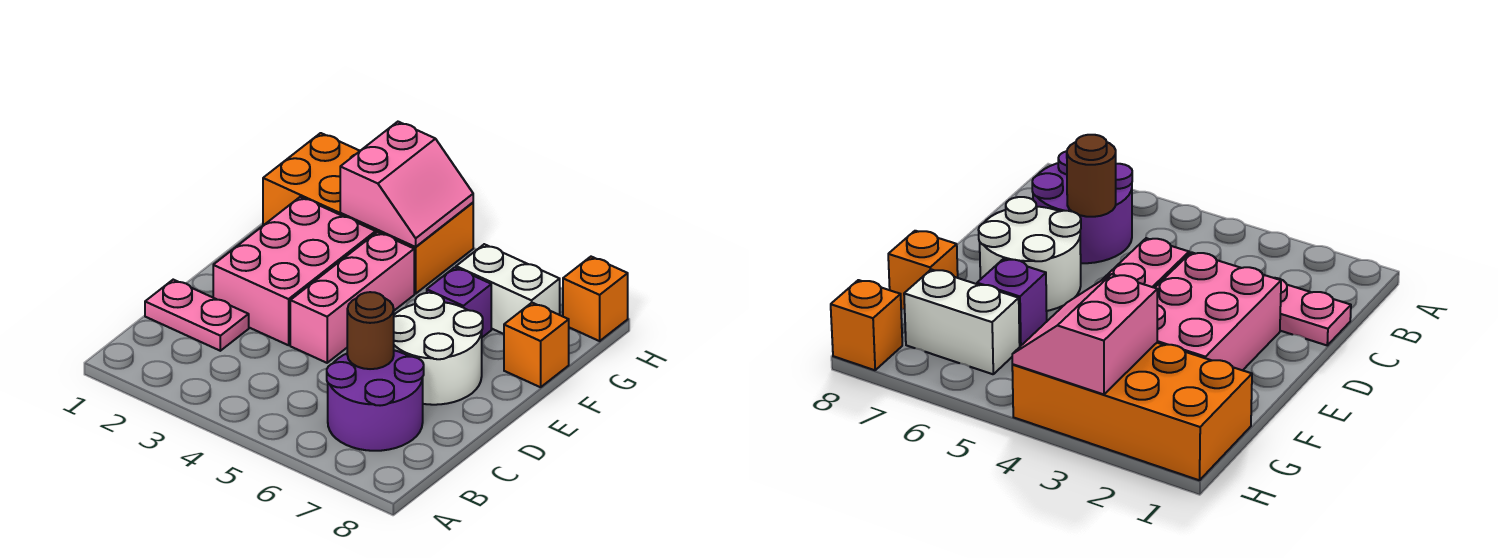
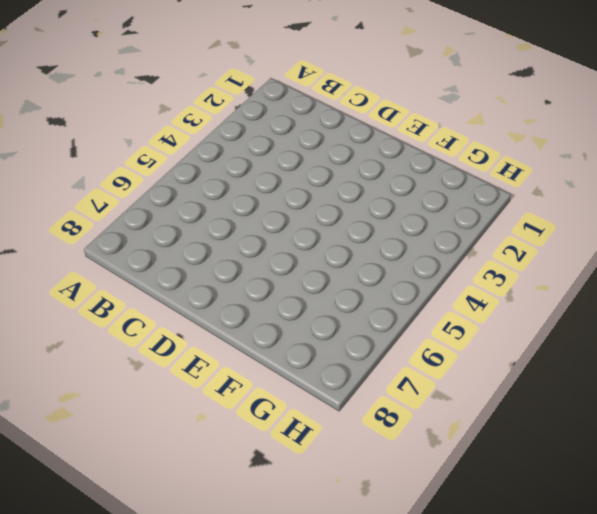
none -> purple round brick B6:C7 level 1
none -> pink plate C1:C2 level 1
none -> pink brick D2:F3 level 1

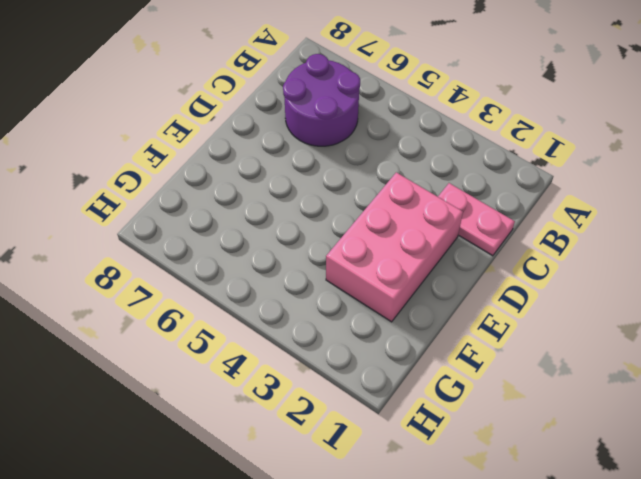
none -> pink brick D4:F4 level 1
none -> white round brick D6:E7 level 1
none -> purple brick F6 level 1

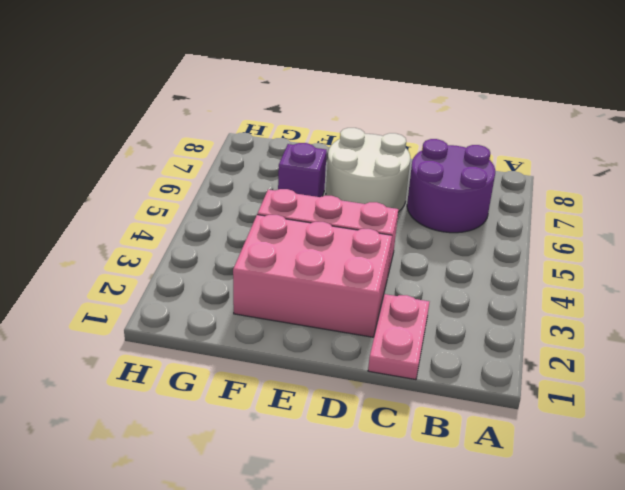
none -> orange brick F8 level 1
none -> orange brick G1:H4 level 1
none -> white brick G6:G7 level 1

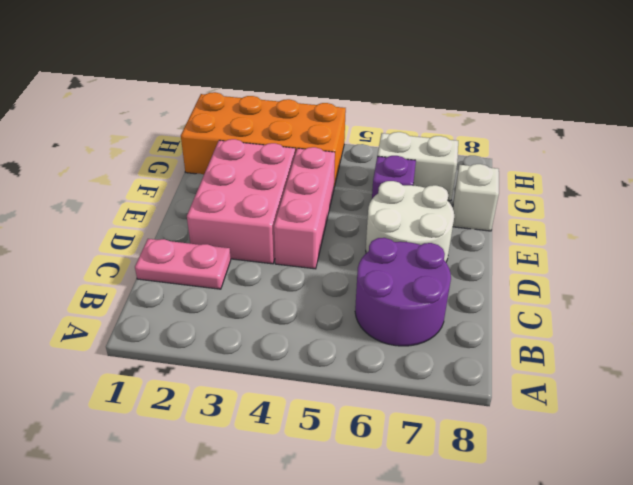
white brick F8 level 1 -> orange brick F8 level 1
none -> orange brick H8 level 1
none -> brown round brick C6 level 2
none -> pink slope G3:H4 level 2 top 3

